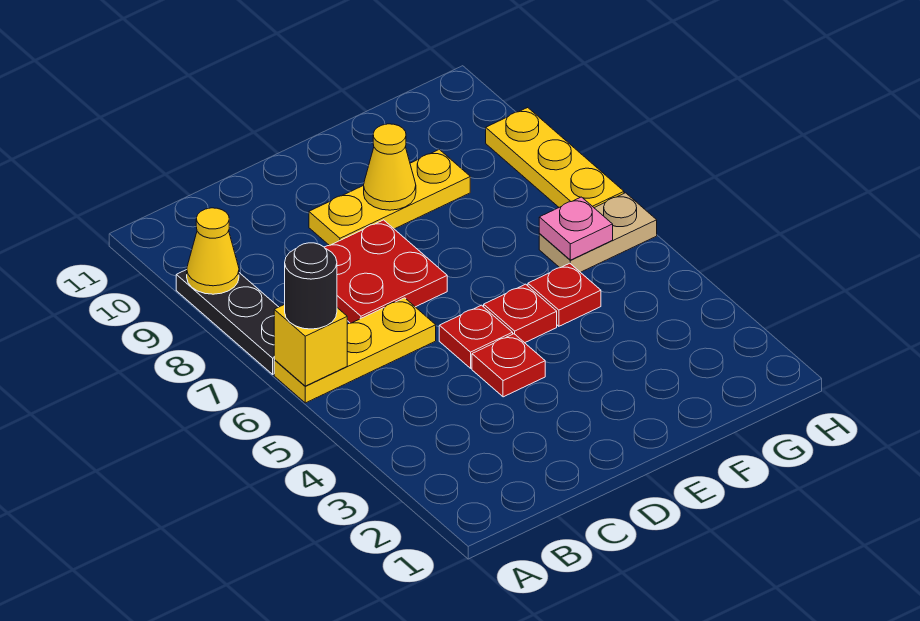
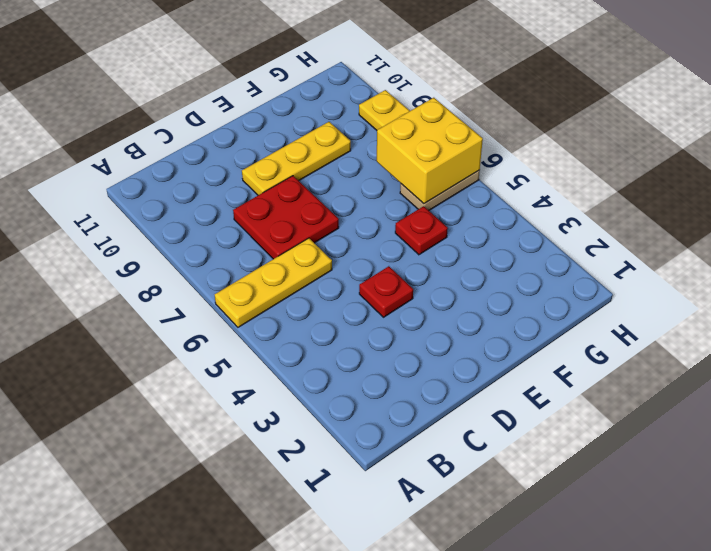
yellow brick G6:H7 level 2 -> pink plate G6 level 2
none -> black plate A7:A9 level 1
none -> red plate D5 level 1
none -> red plate E5 level 1

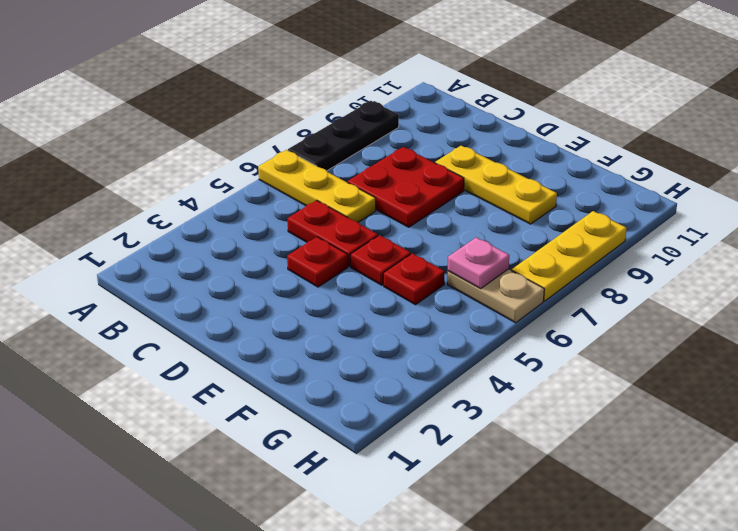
red plate C5:D5 level 1 -> red plate D5 level 1
none -> yellow brick A6 level 2
none -> yellow cone A9 level 2
none -> yellow cone E9 level 2

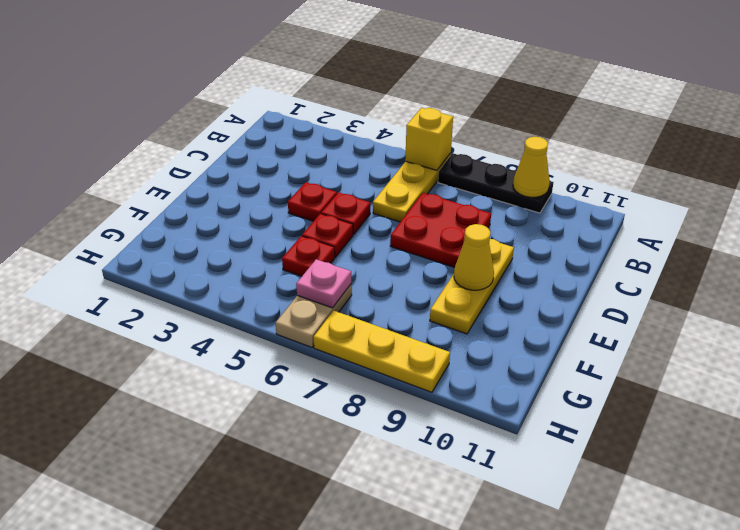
none -> black round brick A6 level 3

